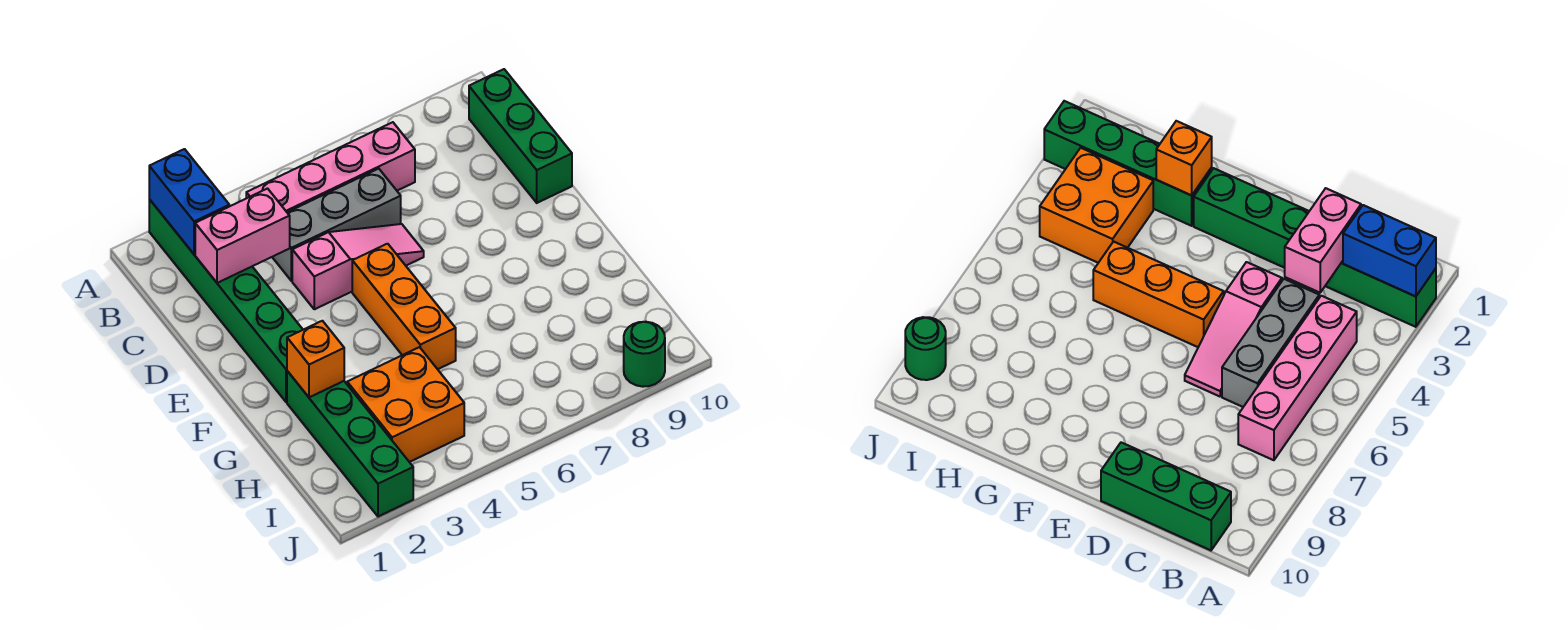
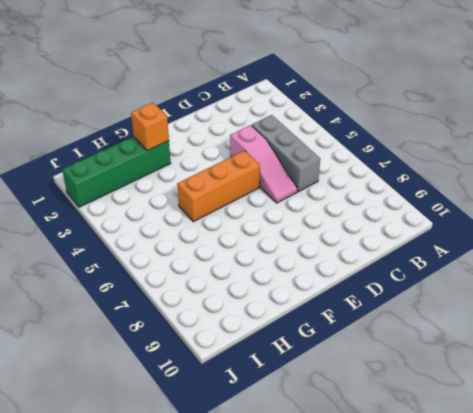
none -> green brick A2:F2 level 1
none -> pink brick B4:B7 level 1
none -> green brick B10:D10 level 1

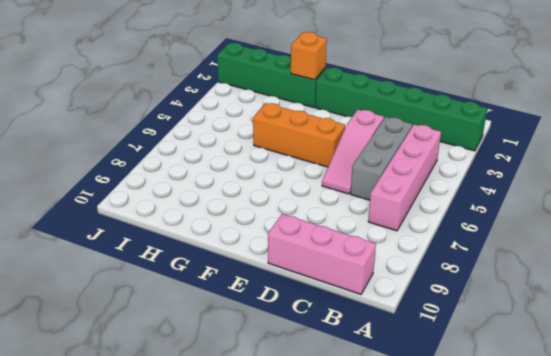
pink brick B10:D10 level 1 -> green brick B10:D10 level 1
none -> orange brick H3:I4 level 1
none -> green round brick J9 level 1
none -> blue brick A2:B2 level 2

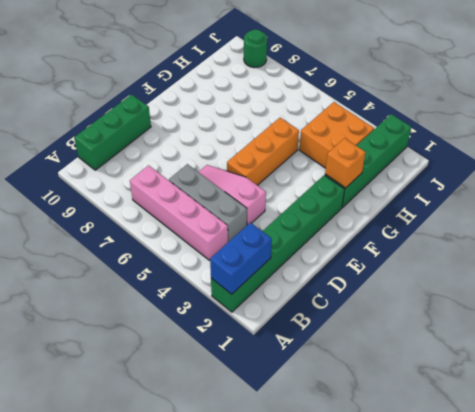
none -> pink brick C2:C3 level 2

